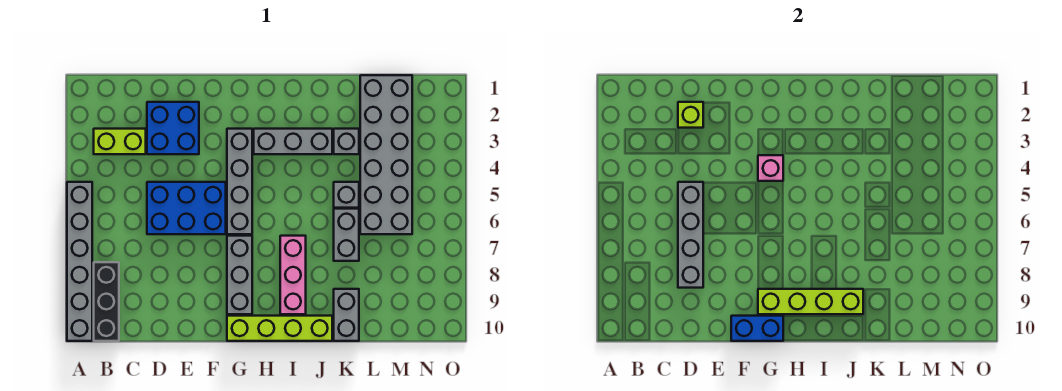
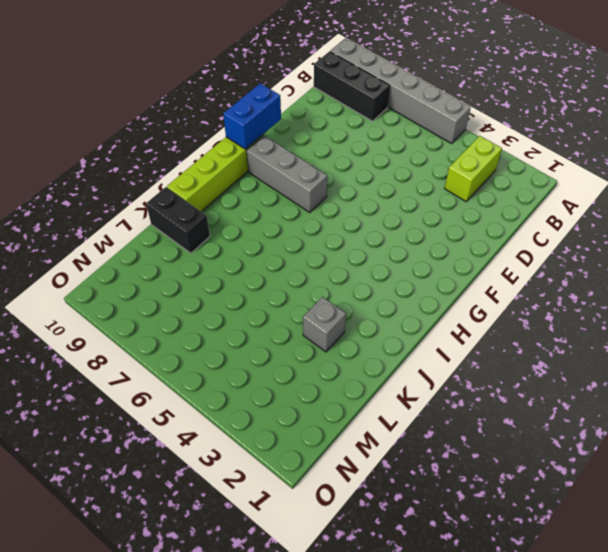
black brick K9:K10 level 1 -> grey brick K9:K10 level 1
none -> blue brick D2:E3 level 1
none -> blue brick D5:F6 level 1
none -> grey brick G3:G6 level 1

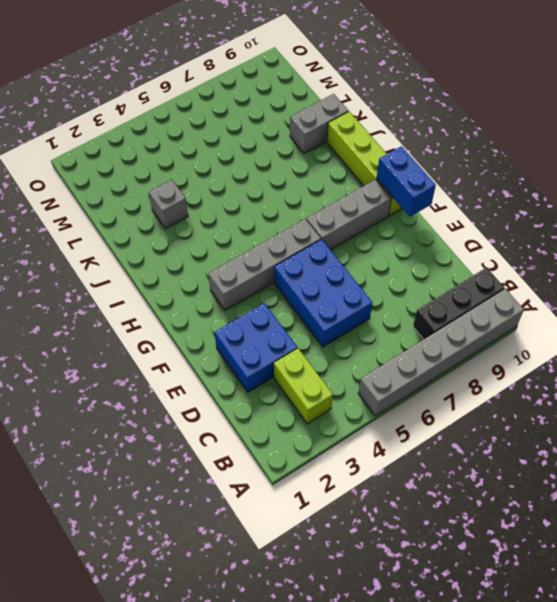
none -> grey brick H3:J3 level 1
none -> pink brick I7:I9 level 1
none -> grey brick K5 level 1

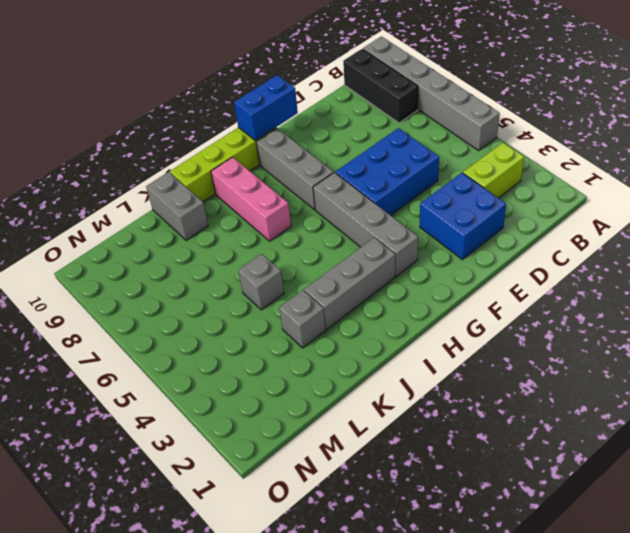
none -> grey brick K6:K7 level 1
none -> grey brick L1:M6 level 1
none -> lime brick D2 level 2

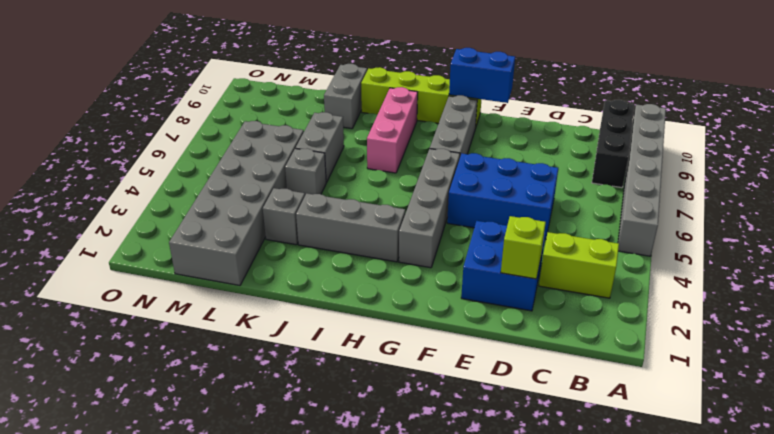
none -> grey brick D5:D8 level 2
none -> pink brick G4 level 2
none -> lime brick G9:J9 level 2

